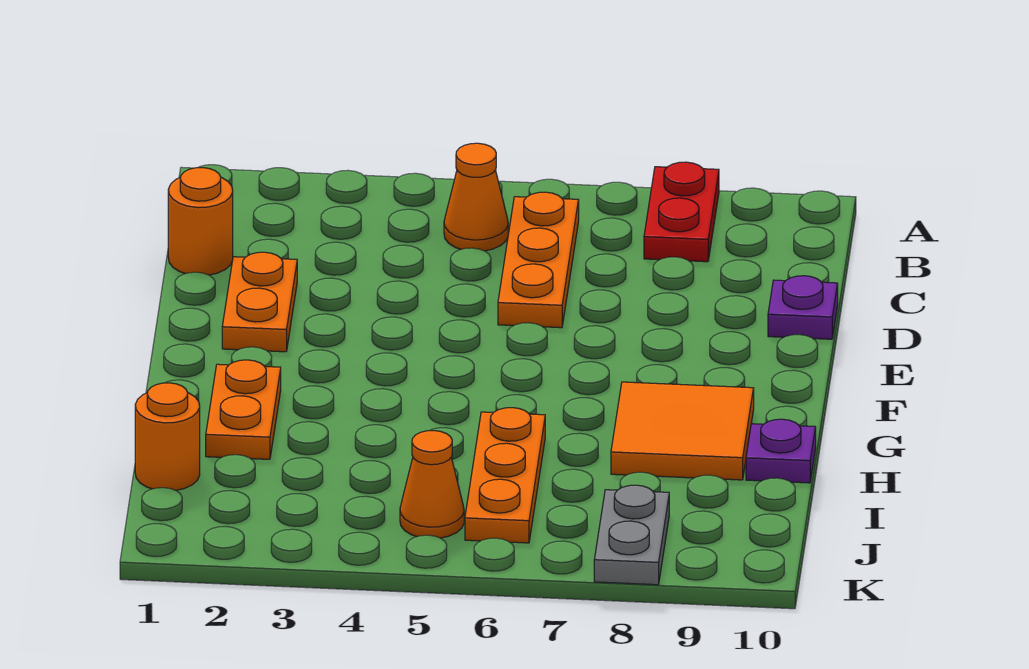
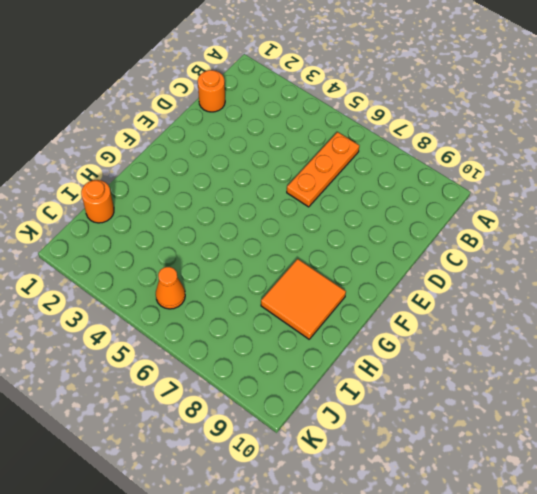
none -> red plate A8:B8 level 1
none -> orange cone B5 level 1
none -> orange plate D2:E2 level 1

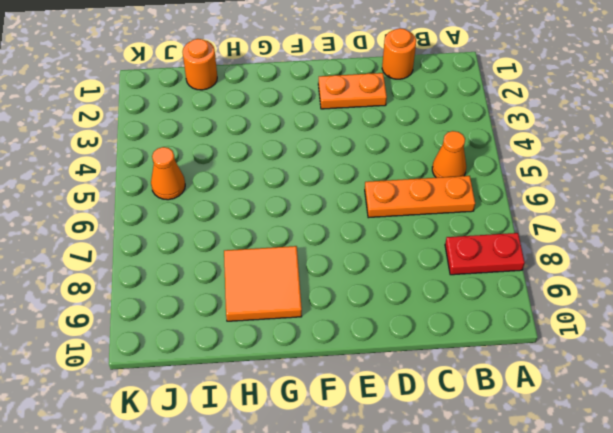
none -> purple plate D10 level 1
none -> orange plate G2:H2 level 1
none -> orange plate H6:J6 level 1

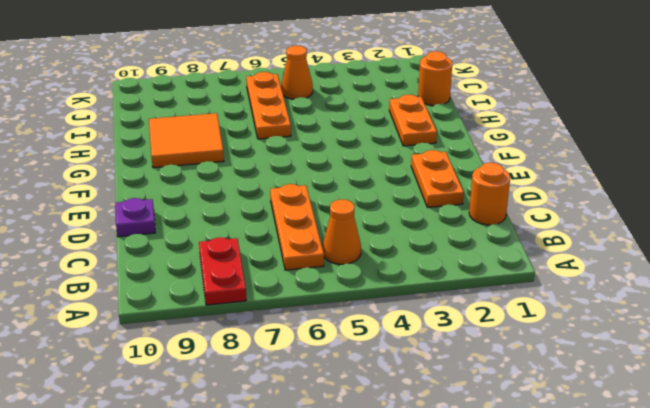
none -> purple plate H10 level 1
none -> grey plate J8:K8 level 1

